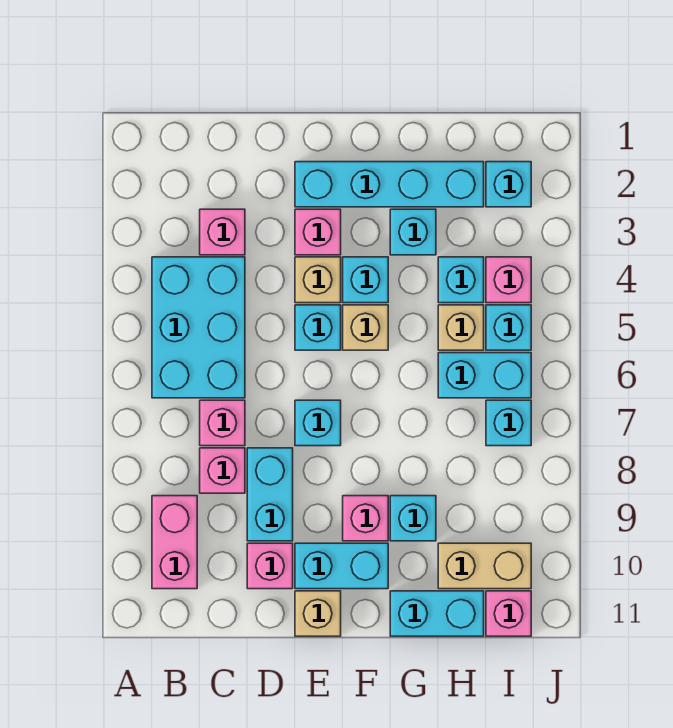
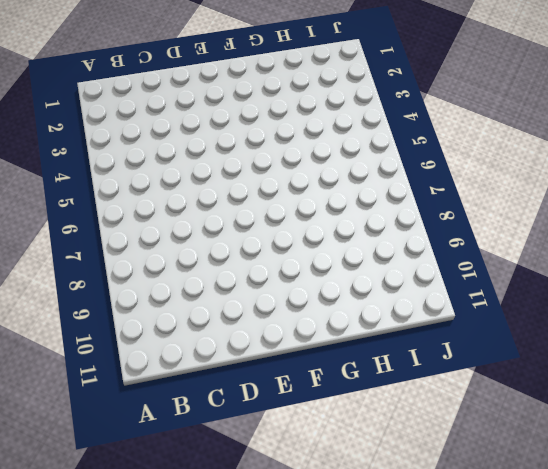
none -> cyan brick B4:C6 level 1
none -> pink brick B9:B10 level 1
none -> pink brick C3 level 1

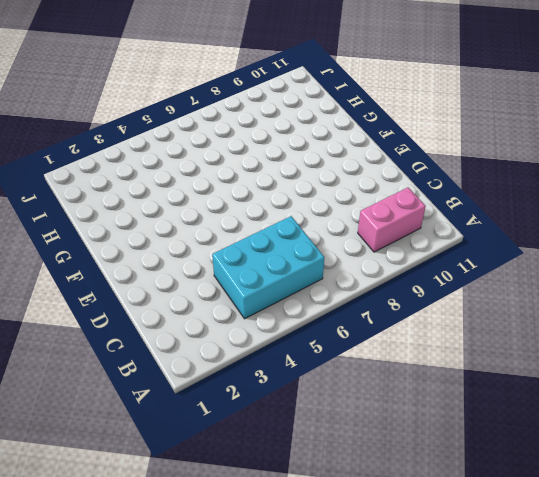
none -> pink brick C3 level 1
none -> pink brick C7 level 1
none -> pink brick C8 level 1

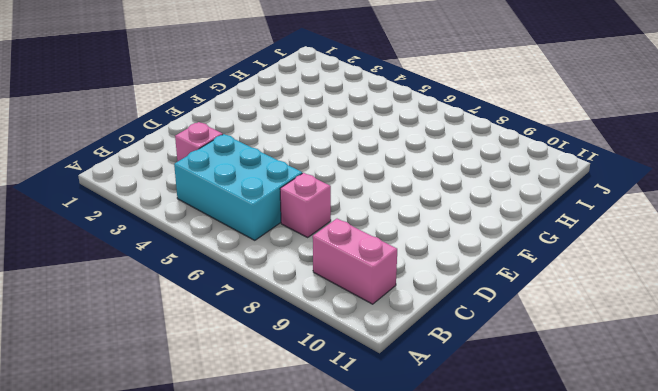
none -> pink brick C8 level 1
none -> cyan brick D8:D9 level 1
none -> pink brick D10 level 1

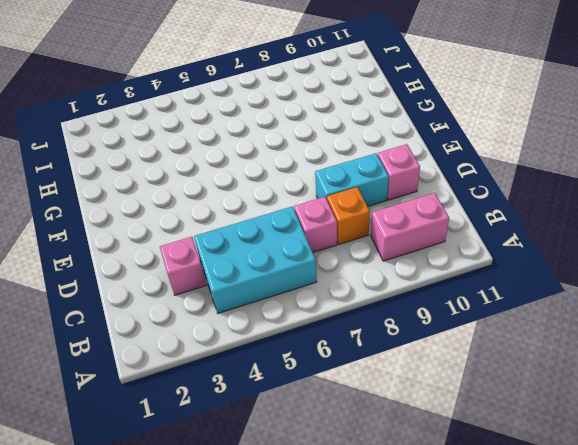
orange brick C8 level 1 -> pink brick C8 level 1
none -> cyan brick E2:H2 level 1
none -> pink brick E3 level 1
none -> tan brick E4 level 1

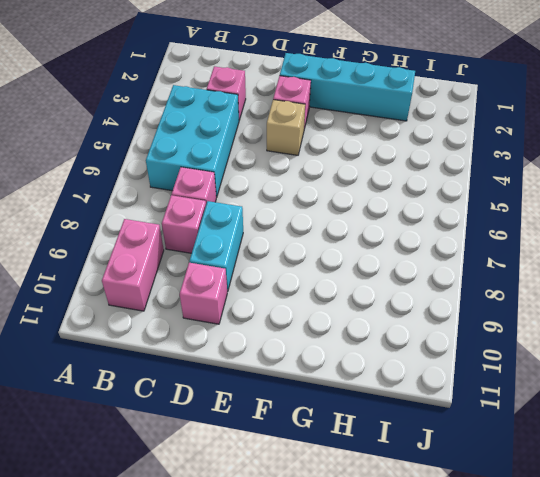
none -> cyan brick E5 level 1
none -> cyan brick E7 level 1
none -> cyan brick E10:F10 level 1

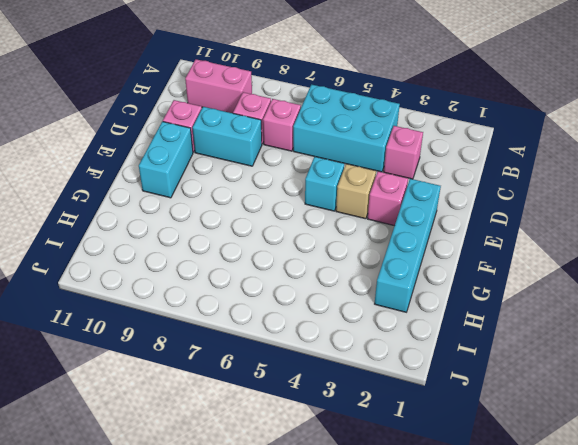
none -> cyan brick E7 level 1
none -> tan brick E11 level 1
none -> cyan brick F4 level 1

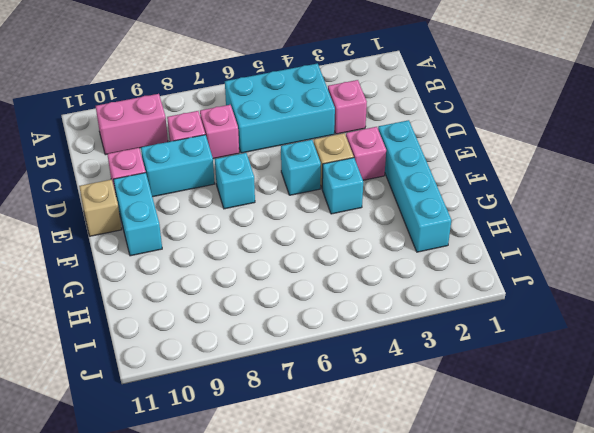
none -> tan brick F5 level 1
none -> pink brick F9 level 1
none -> cyan brick G3 level 1

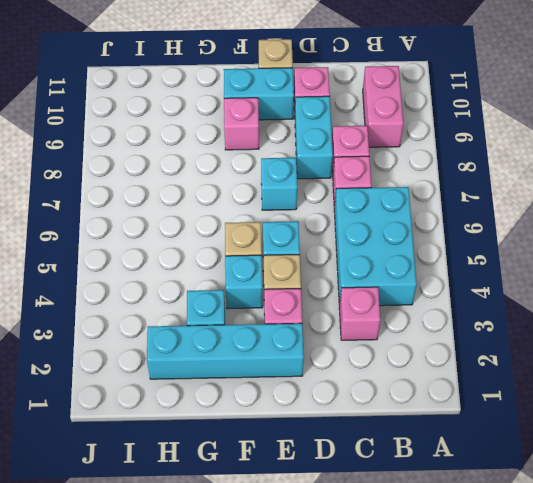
none -> cyan brick G9 level 1
none -> cyan brick G11:H11 level 1
none -> cyan brick H4 level 1

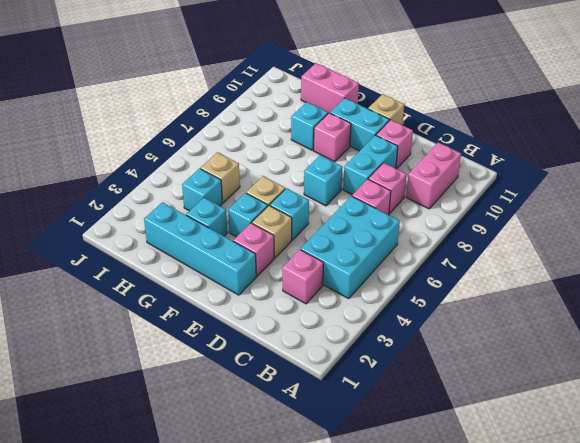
pink brick G11:H11 level 1 -> cyan brick G11:H11 level 1
none -> cyan brick H6:I6 level 1
none -> tan brick H10:I10 level 1
none -> cyan brick I2 level 1

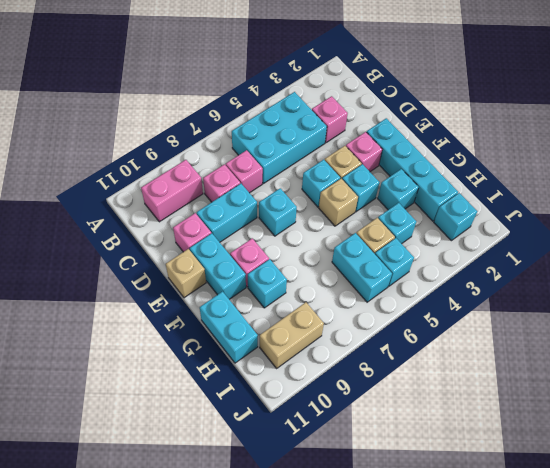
tan brick I9:I10 level 1 -> tan brick H10:I10 level 1
none -> pink brick I4 level 1
none -> cyan brick I7 level 1
none -> pink brick I11 level 1

